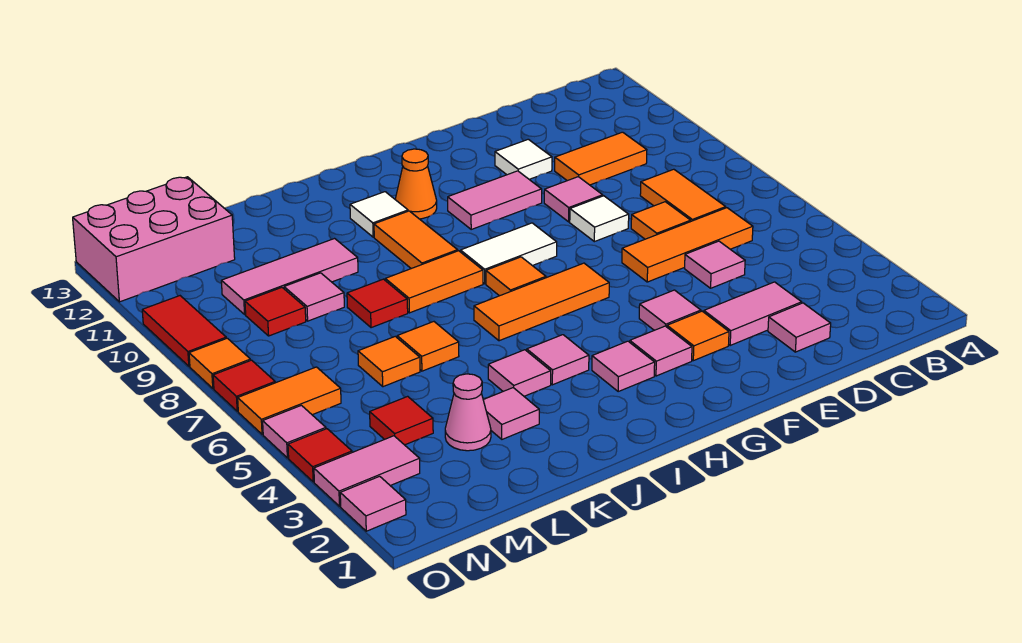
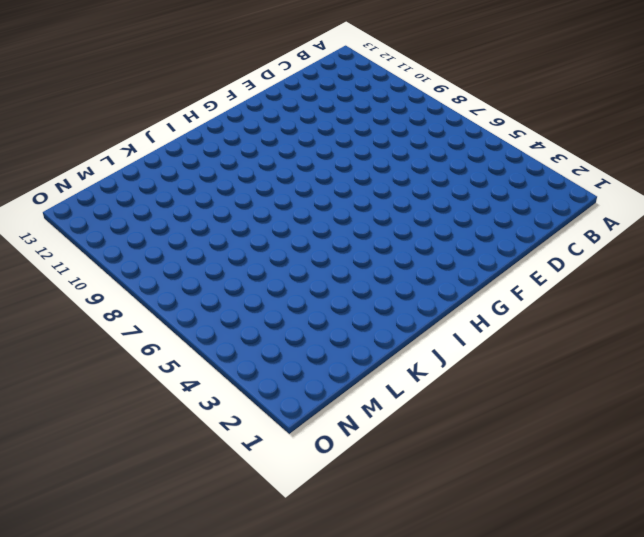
none -> orange tile C6:E6 level 1
none -> orange tile C7:C8 level 1
none -> orange tile C10:D10 level 1
none -> pink tile D2 level 1

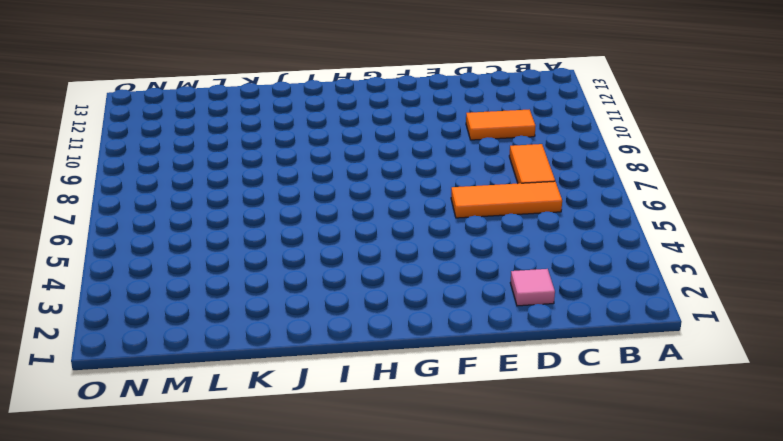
none -> pink tile D3:E3 level 1
none -> pink tile D5 level 1
none -> orange tile D7 level 1
none -> white tile E8 level 1

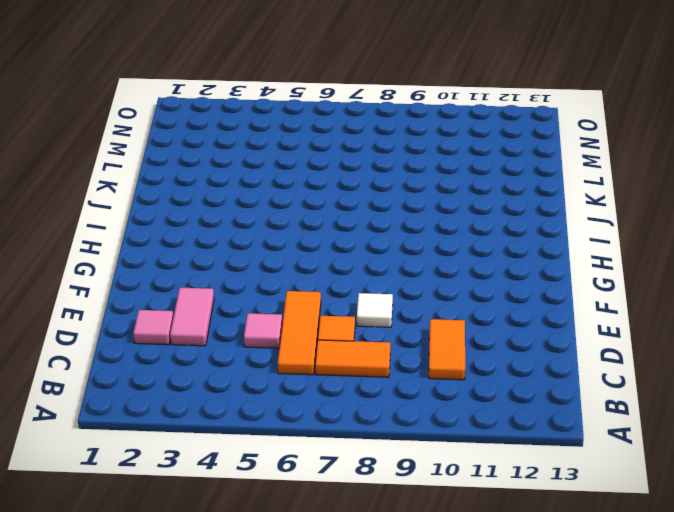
none -> pink tile E9 level 1
none -> white tile E11 level 1
none -> orange tile F3 level 1
none -> pink tile F4 level 1

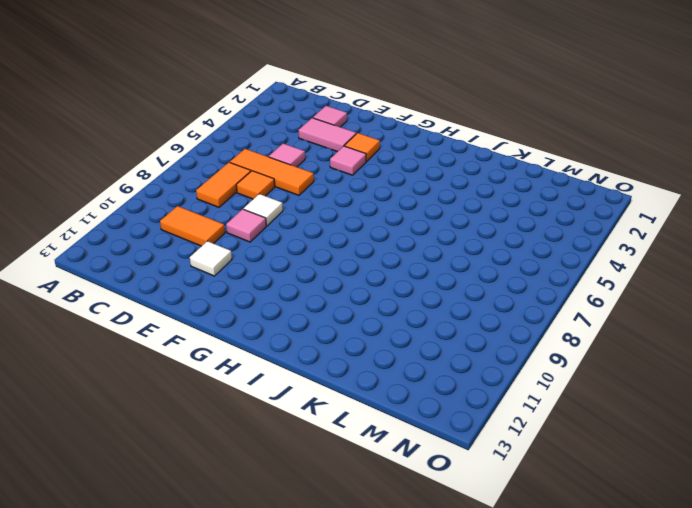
none -> pink tile F10:G10 level 1
none -> pink tile G3 level 1
none -> orange tile G6:I6 level 1
none -> white tile G8:H8 level 1

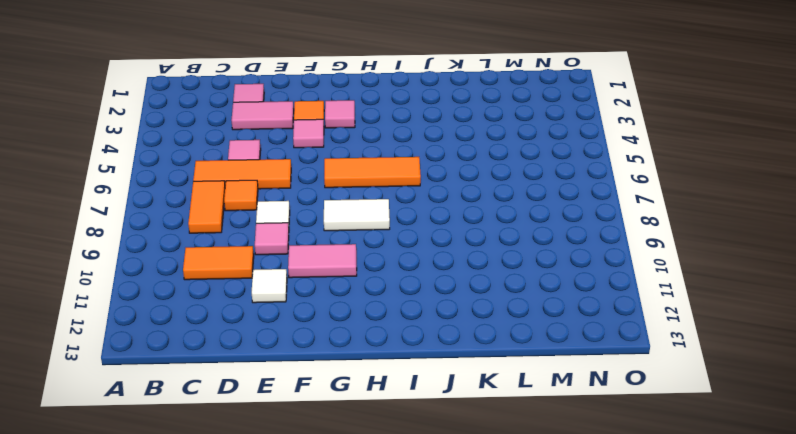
none -> pink tile H3 level 1
none -> orange tile H7 level 1
none -> orange cone H11 level 1
none -> pink tile I4 level 1

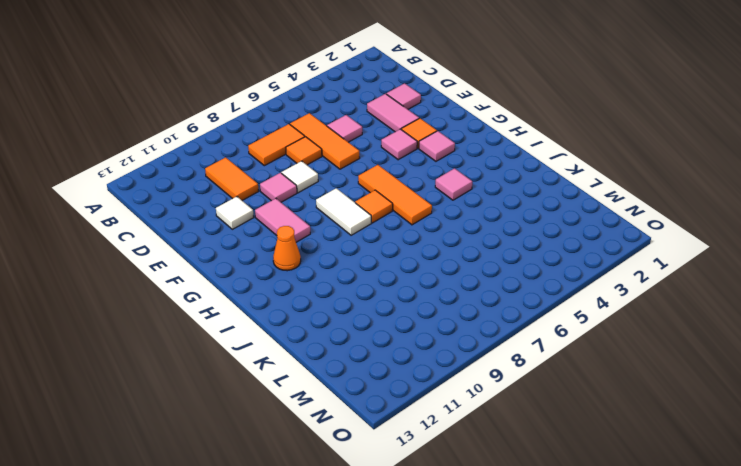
none -> pink tile H3 level 1
none -> orange tile I8:J8 level 1
none -> orange tile I9:I10 level 1
none -> white tile I11 level 1

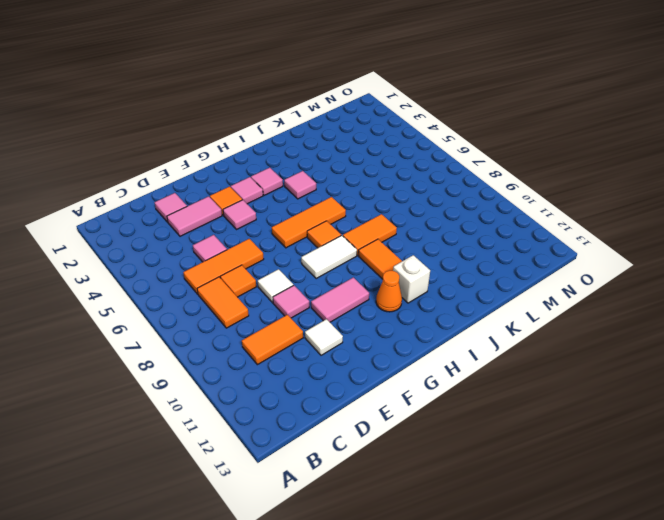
white brick I11 level 1 -> white tile I11 level 1
none -> pink tile J4 level 1
none -> pink tile K3 level 1
none -> orange tile K6 level 1
none -> red tile K8 level 1

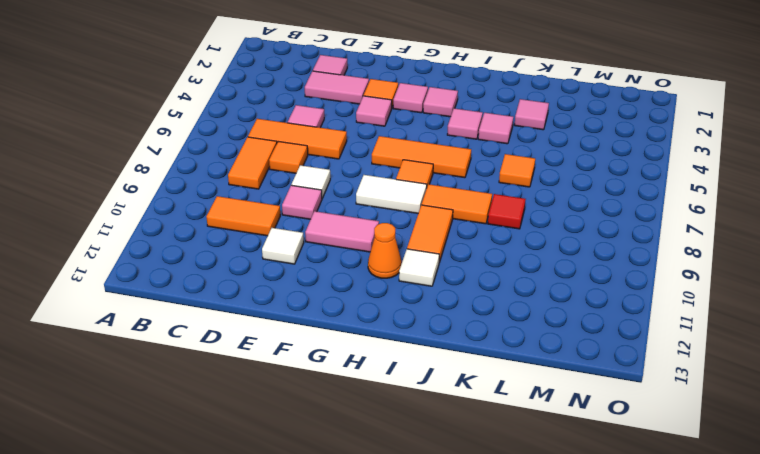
none -> pink tile K10:M10 level 1
none -> pink cone L3 level 1
none -> orange tile L6 level 1
none -> pink tile L9 level 1

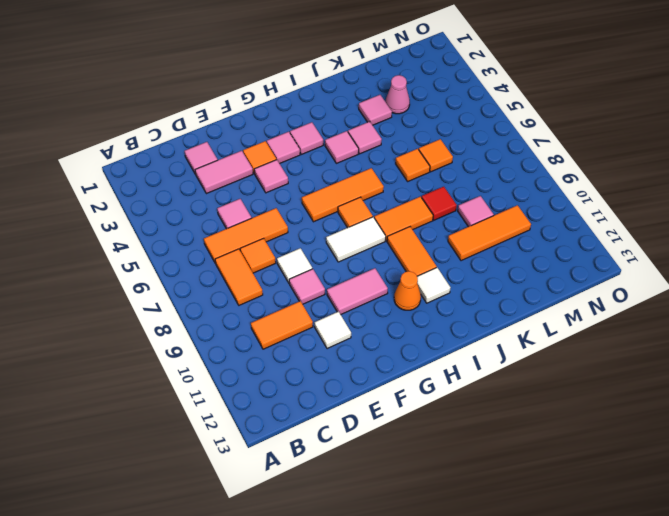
orange tile K10:M10 level 1 -> pink tile K10:M10 level 1
none -> red tile M4 level 1
none -> red tile M9 level 1
none -> pink brick M12:O13 level 1
none -> pink tile N3:O3 level 1

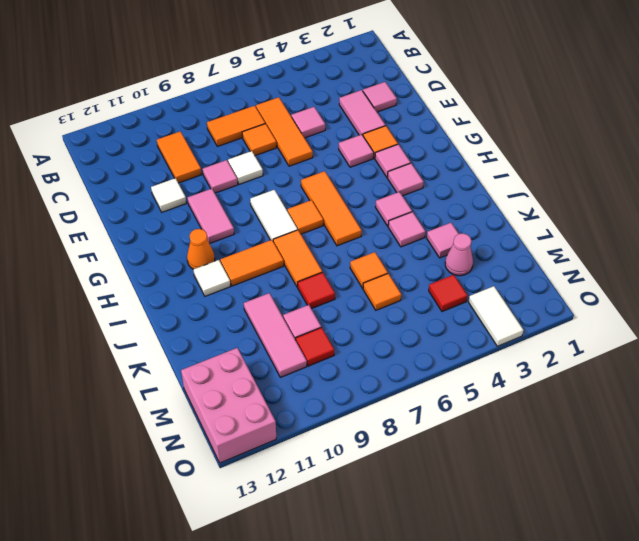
white tile N3:O3 level 1 -> pink tile N3:O3 level 1
none -> orange tile N6:O6 level 1
none -> pink tile O2 level 1
none -> red tile O4 level 1
none -> pink tile O5 level 1

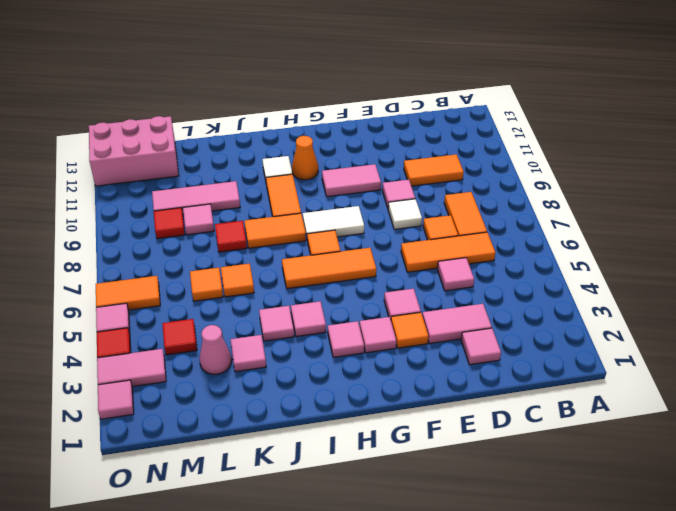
none -> white tile E11 level 1
none -> red tile O7 level 1
none -> orange tile O8 level 1
none -> red tile O9:O10 level 1

